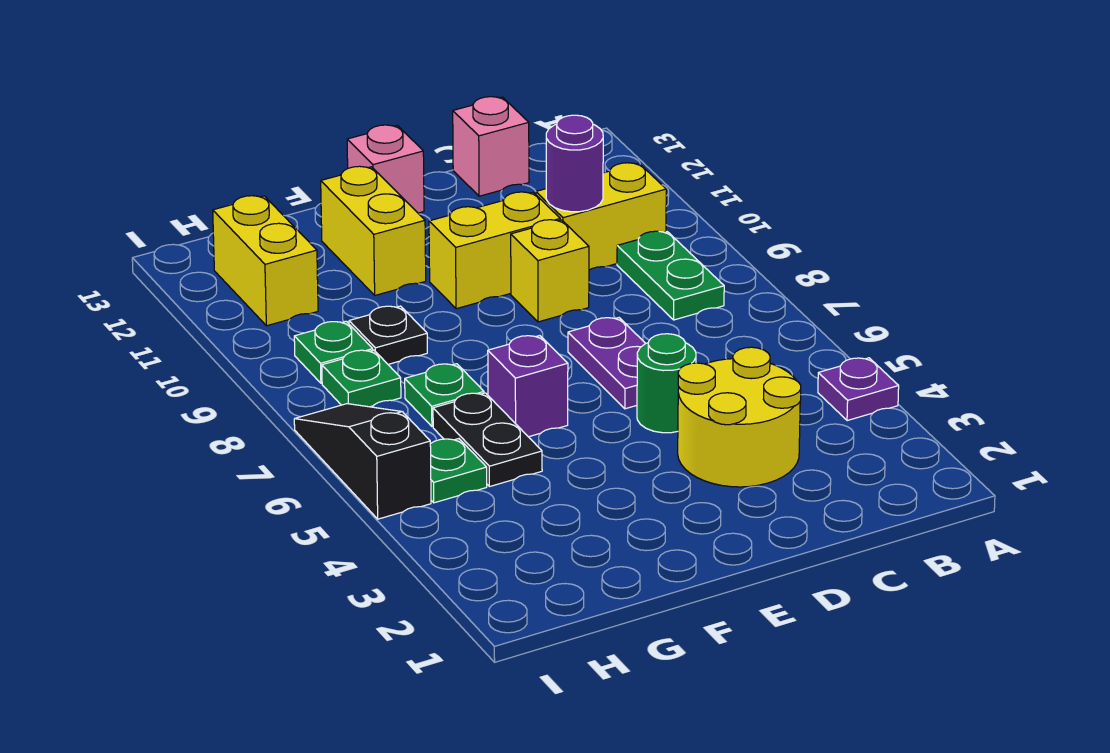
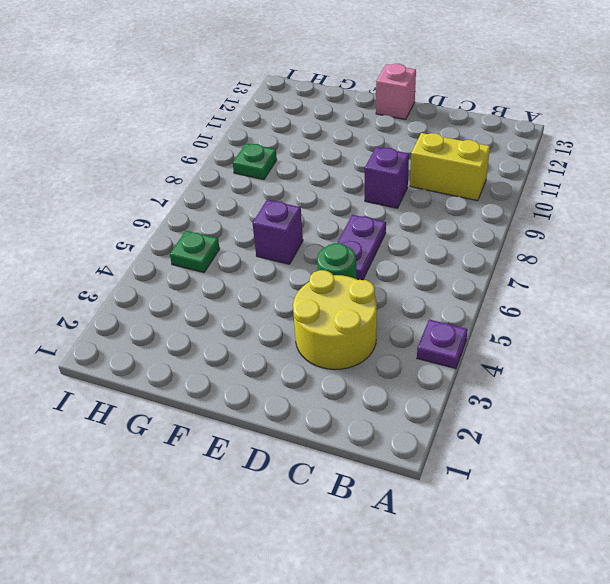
purple brick D9 level 1 -> yellow brick D9 level 1
none -> green plate B8:B9 level 1
none -> pink brick C13 level 1
none -> yellow brick D10:E10 level 1

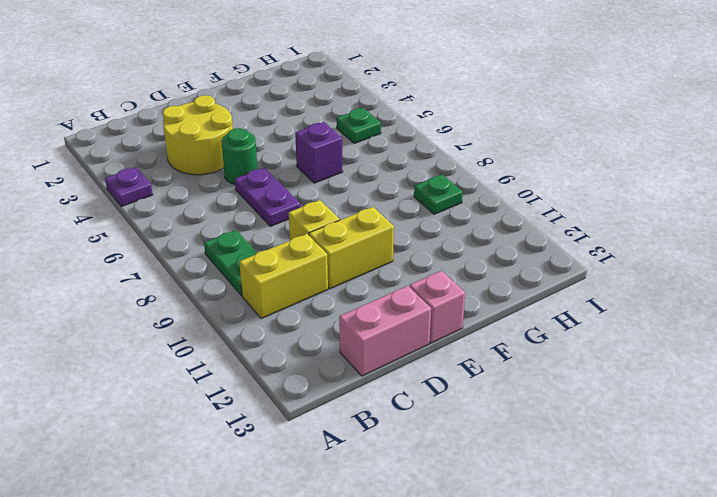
pink brick C13:D13 level 1 -> pink brick C13 level 1
none -> yellow brick F11:F12 level 1
none -> black plate G5:G6 level 1
none -> green plate G7 level 1

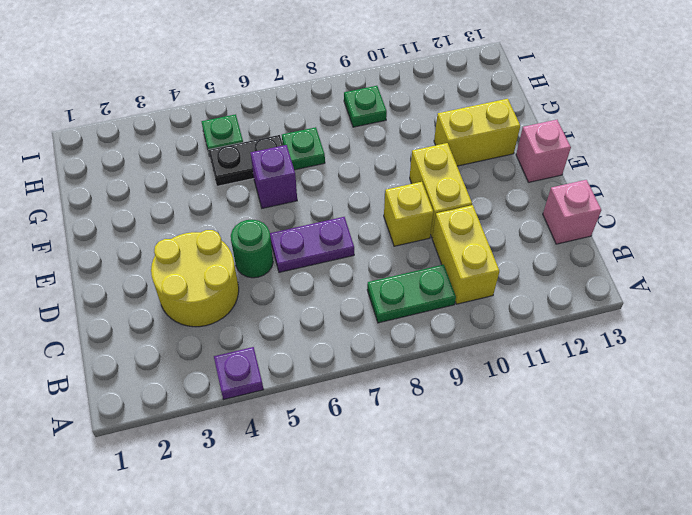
none -> black plate G9 level 1
none -> green plate H8 level 1
none -> yellow brick H11:H12 level 1

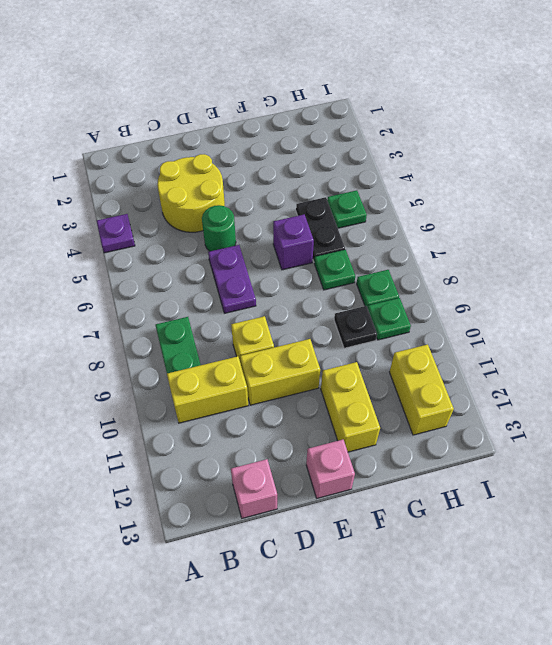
none -> black slope I5:I7 level 1 top 5
none -> purple round brick C10 level 2

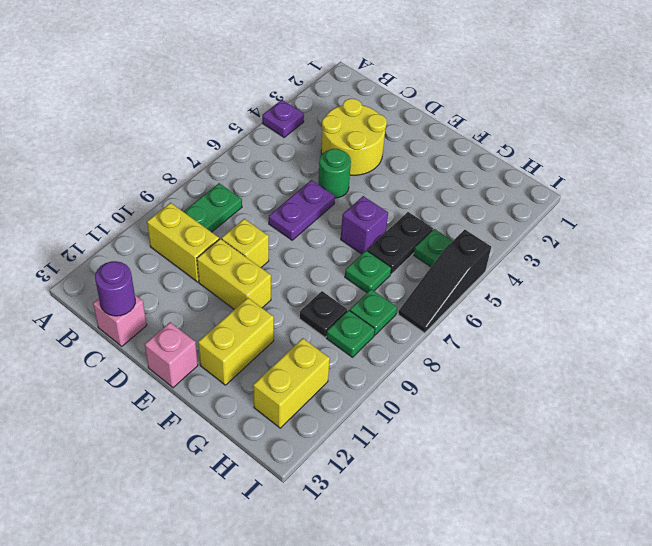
purple round brick C13 level 2 -> purple round brick C10 level 2

